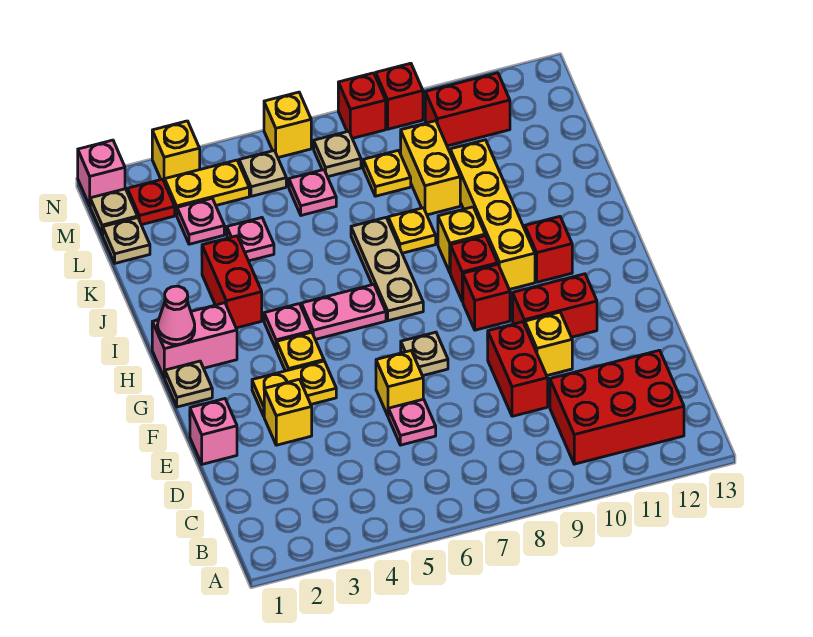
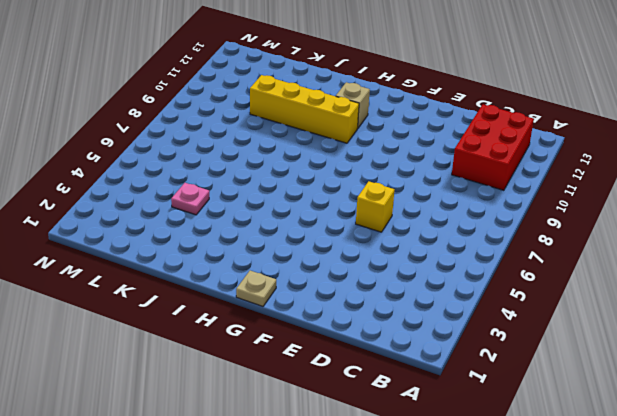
tan brick H11 level 1 -> red brick H11 level 1
none -> pink plate D6 level 1
none -> red brick D9:E9 level 1
none -> pink brick E1 level 1
none -> yellow brick E3 level 1

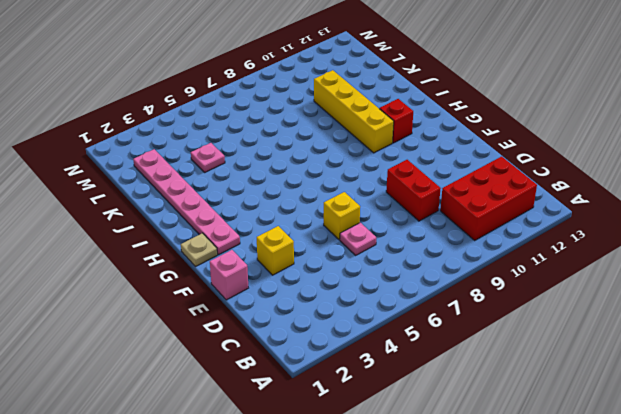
pink plate G2:L2 level 1 -> pink brick H1:H2 level 1
none -> yellow brick E10 level 1
none -> yellow plate F3:F4 level 1
none -> tan plate F7 level 1
none -> red brick F10:F11 level 1

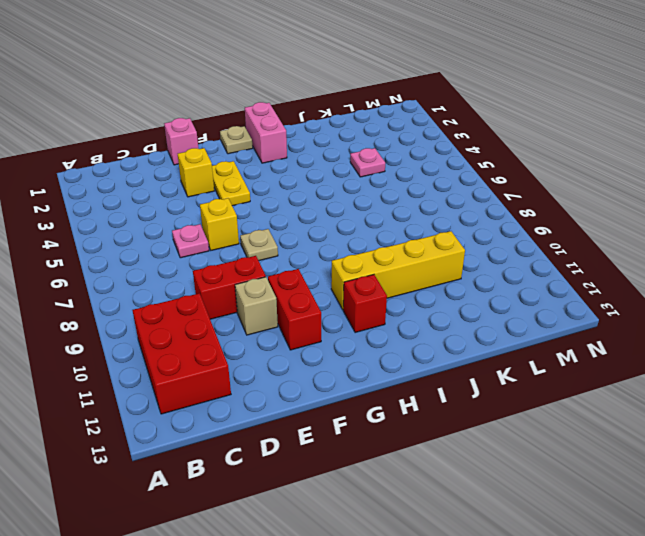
tan brick E10 level 1 -> yellow brick E10 level 1
none -> yellow plate G4 level 1
none -> red brick G9 level 1
none -> pink plate H4 level 1
none -> pink plate H5:H6 level 1

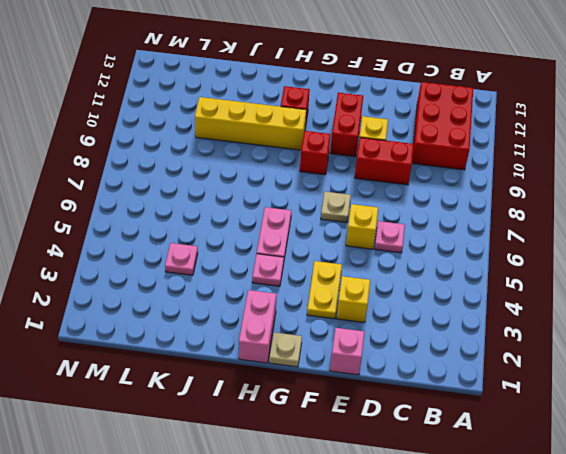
none -> yellow plate G4 level 1
none -> tan plate H7:J7 level 1
none -> red brick H9 level 1
none -> red brick I3:J3 level 1

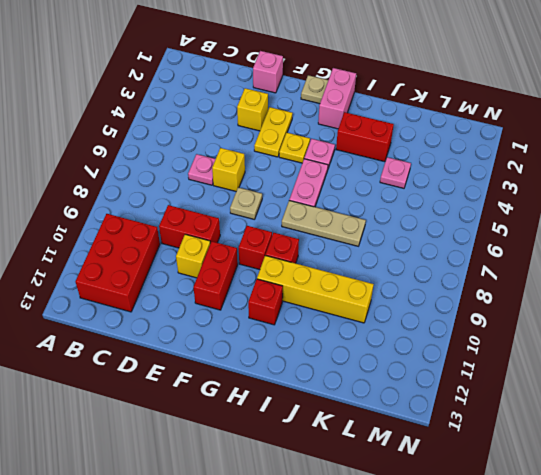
none -> yellow brick I9 level 1
none -> yellow plate J8 level 1
none -> yellow brick K9:L9 level 1
none -> tan plate L1 level 1

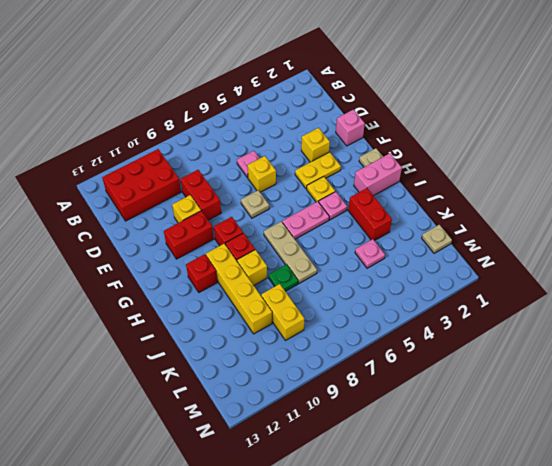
green plate J8 level 1 -> yellow plate J8 level 1
none -> pink plate L3 level 1
none -> pink plate L6 level 1
none -> yellow plate L8 level 1
none -> tan plate M1 level 1

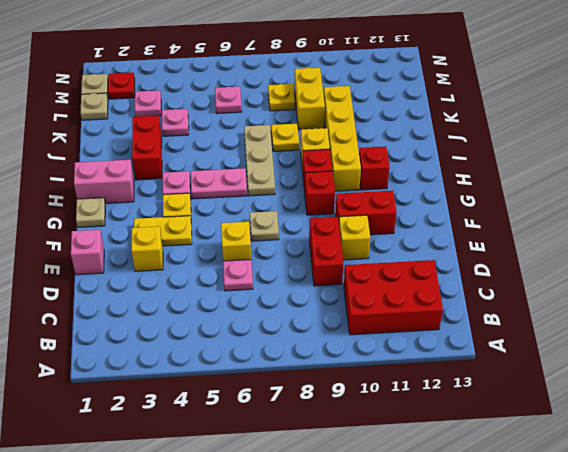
none -> yellow plate M3:M4 level 1
none -> tan plate M5 level 1
none -> tan plate M7 level 1
none -> red brick M10:M11 level 1

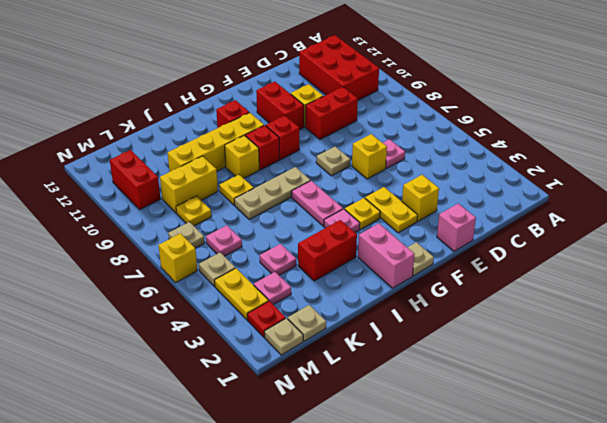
none -> pink brick N1 level 1
none -> yellow brick N3 level 1
none -> red brick N8 level 1
none -> red brick N9 level 1

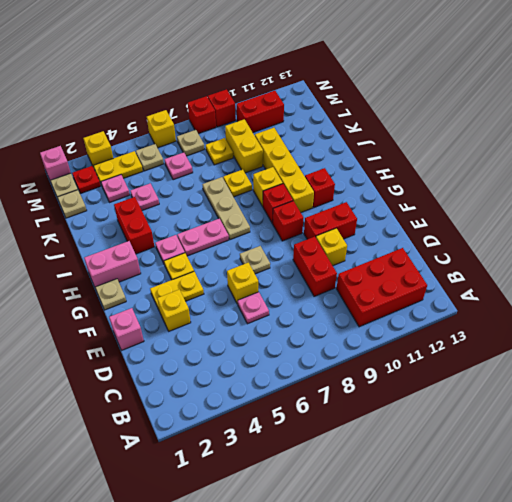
none -> pink cone H1 level 2

